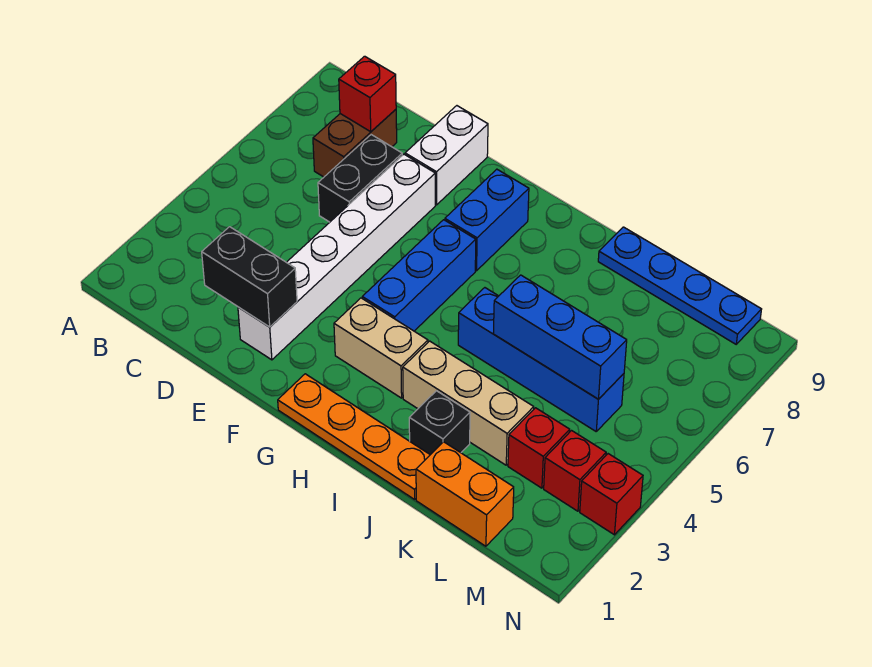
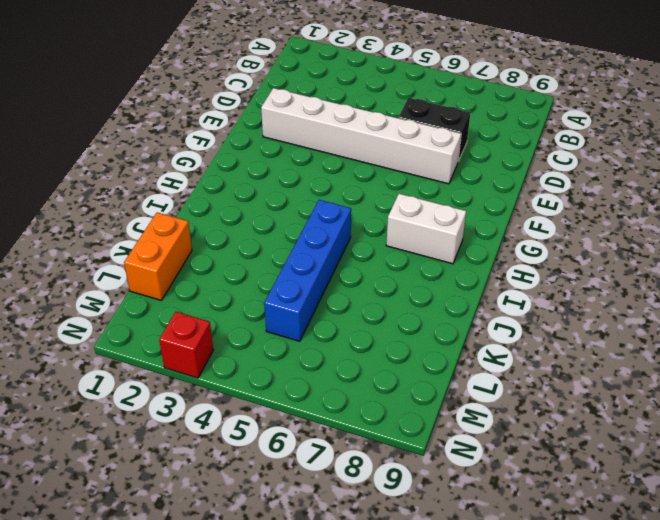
white brick H7:H8 level 1 -> white brick E8:E9 level 1
none -> brown brick C7:C8 level 1
none -> orange plate G1:J1 level 1
none -> tan brick G3:H3 level 1

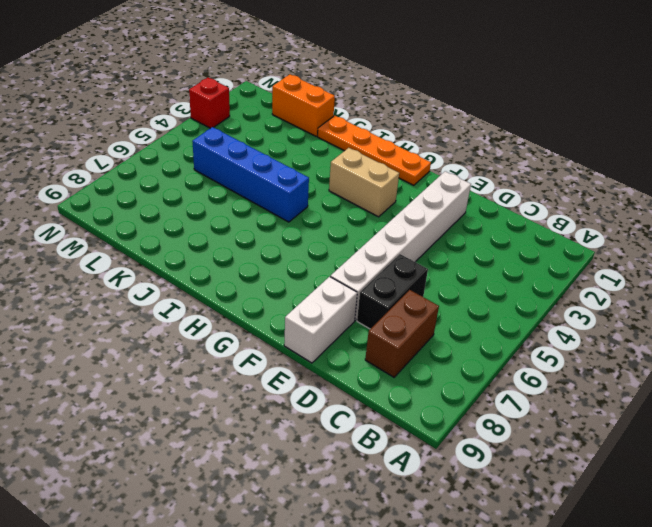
none -> blue brick G4:G6 level 1
none -> blue brick G7:G8 level 1
none -> tan brick I3:K3 level 1

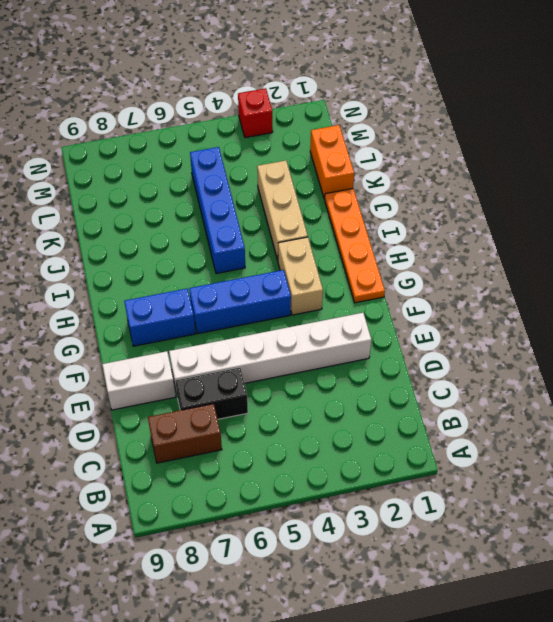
none -> black brick J2 level 1
none -> blue plate J9:M9 level 1
none -> red brick L3 level 1

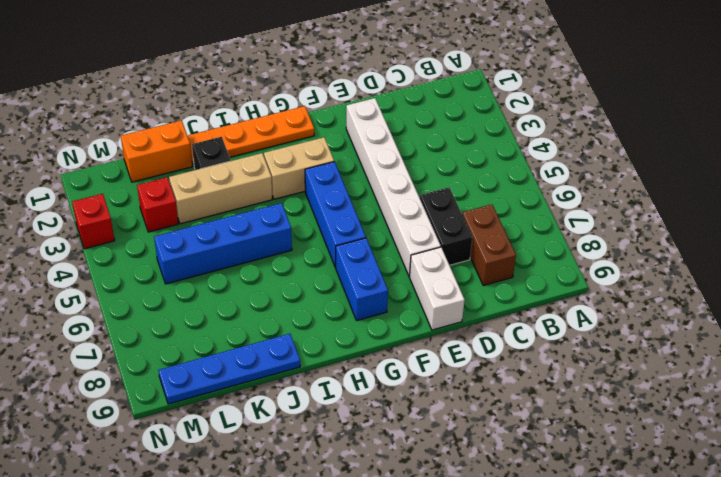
none -> red brick M3 level 1
none -> red brick C8 level 2
none -> black brick D2:E2 level 2

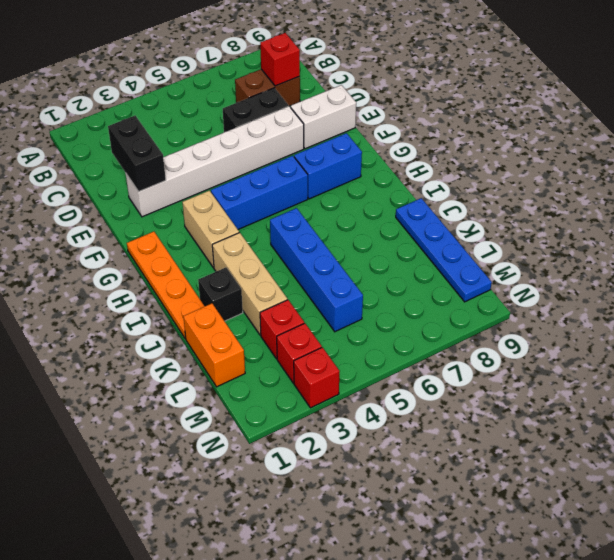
none -> blue brick J5:L5 level 2

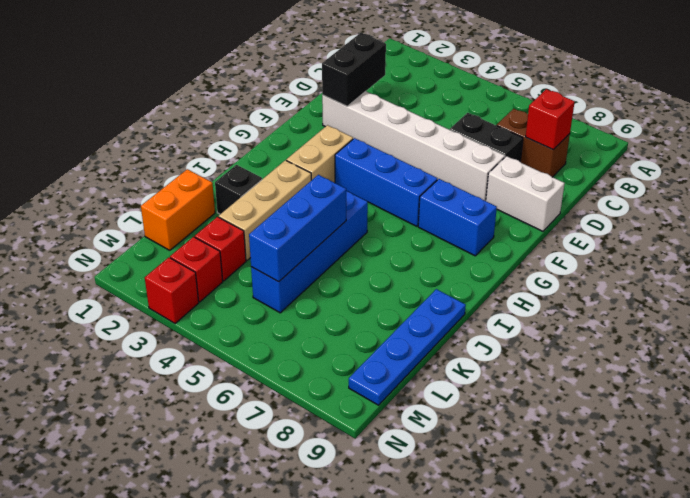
none -> orange plate G1:J1 level 1

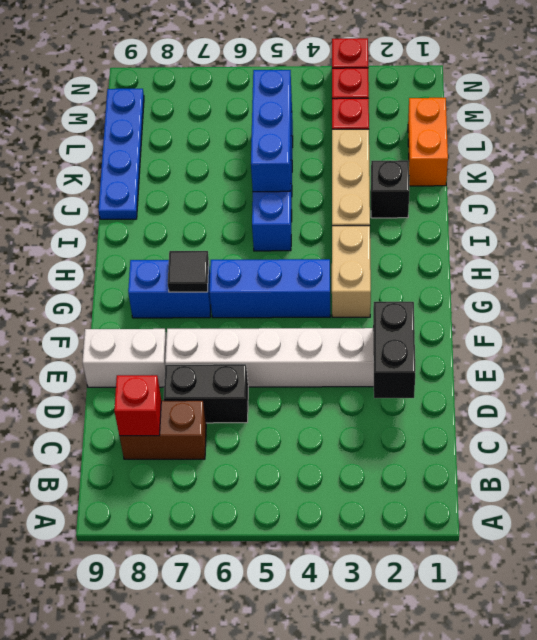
black tile G7 level 2 -> none
none -> orange plate G1:J1 level 1

